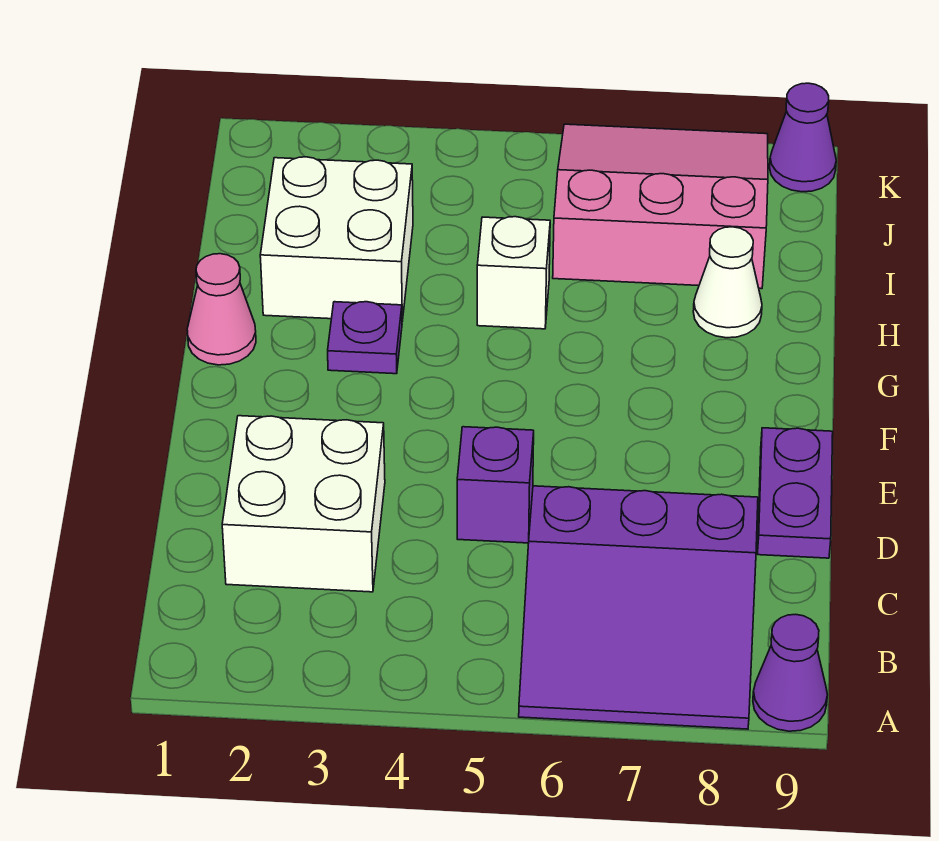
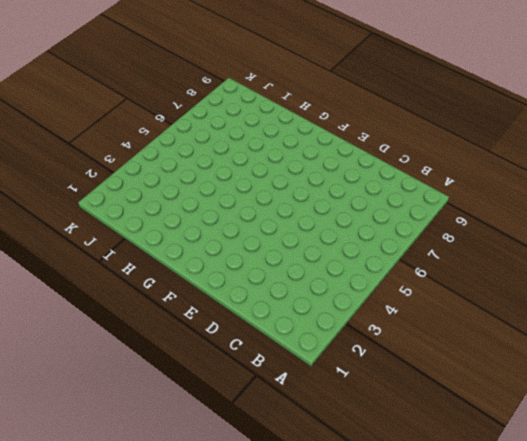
none -> purple slope A6:C8 level 1 top C
none -> purple cone A9 level 1
none -> white brick C2:D3 level 1

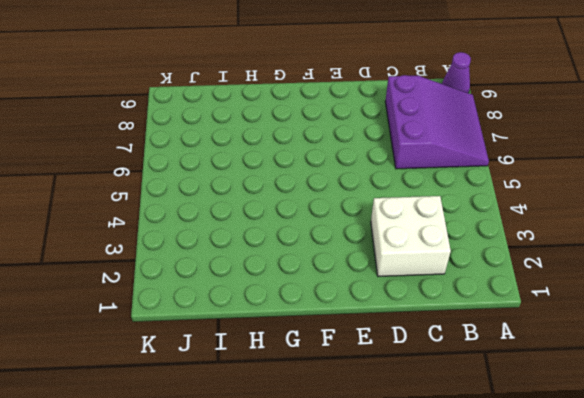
none -> purple brick D5 level 1
none -> purple plate D9:E9 level 1
none -> pink cone G1 level 1

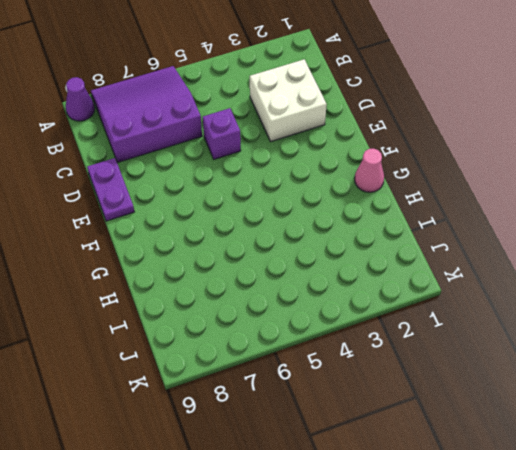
none -> purple plate G3 level 1
none -> white brick H2:I3 level 1
none -> white brick H5 level 1

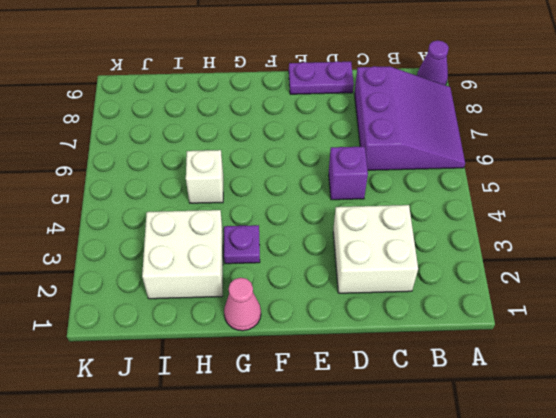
none -> white cone H8 level 1
none -> pink slope I6:K8 level 1 top I
none -> purple cone K9 level 1

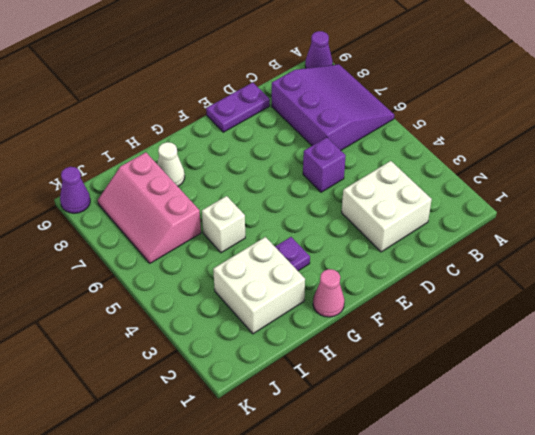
pink slope I6:J8 level 1 top I -> pink slope I6:K8 level 1 top I

